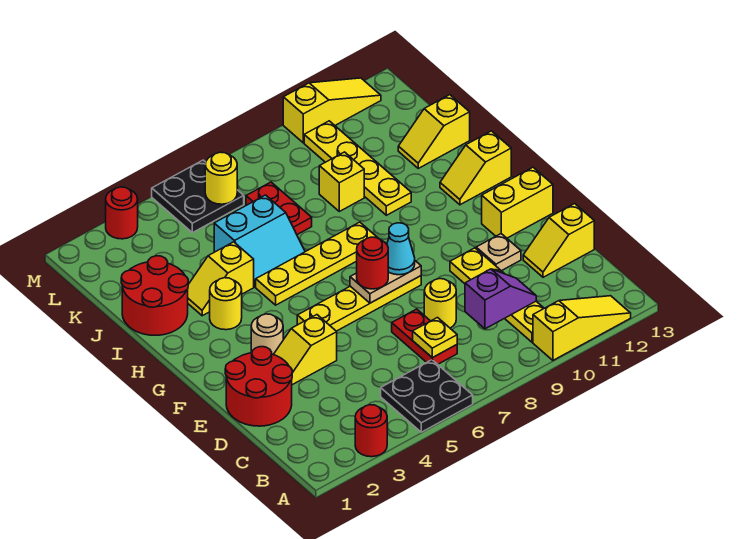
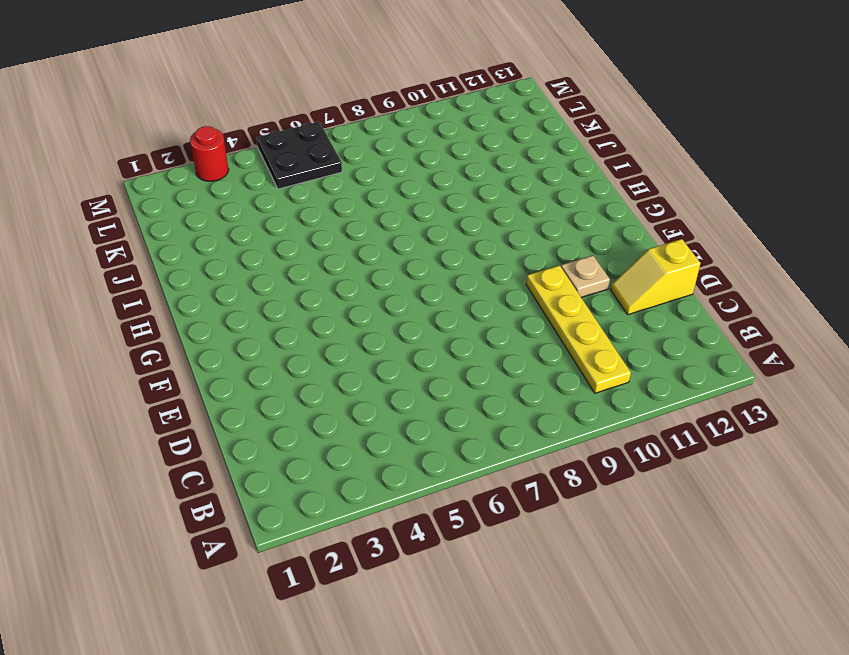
none -> red round brick A3 level 1
none -> black plate A5:B6 level 1
none -> yellow slope A10:A12 level 1 top 10
none -> red plate C7:D7 level 1

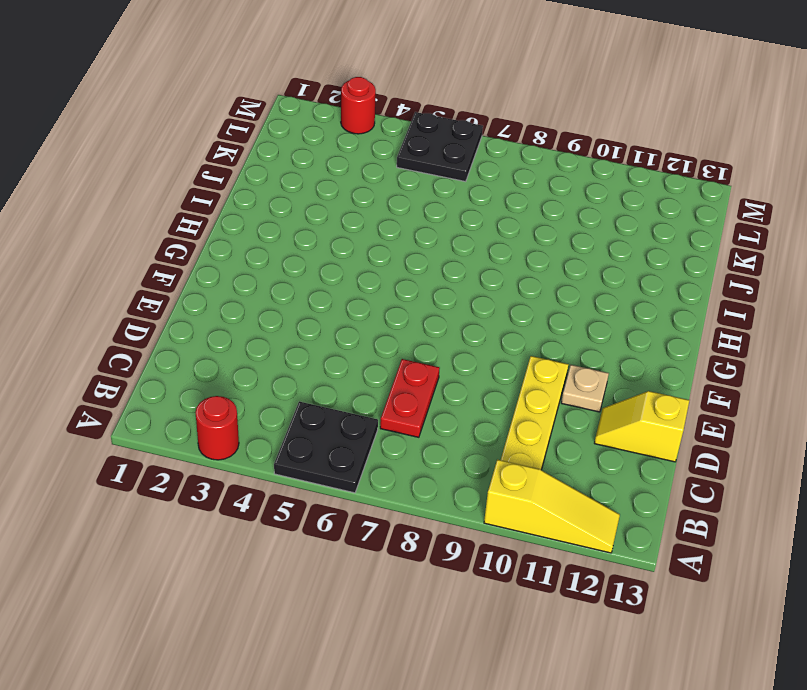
none -> red round brick D1:E2 level 1
none -> yellow round brick D8 level 1
none -> yellow slope E3:E4 level 1 top 4
none -> tan round brick F3 level 1

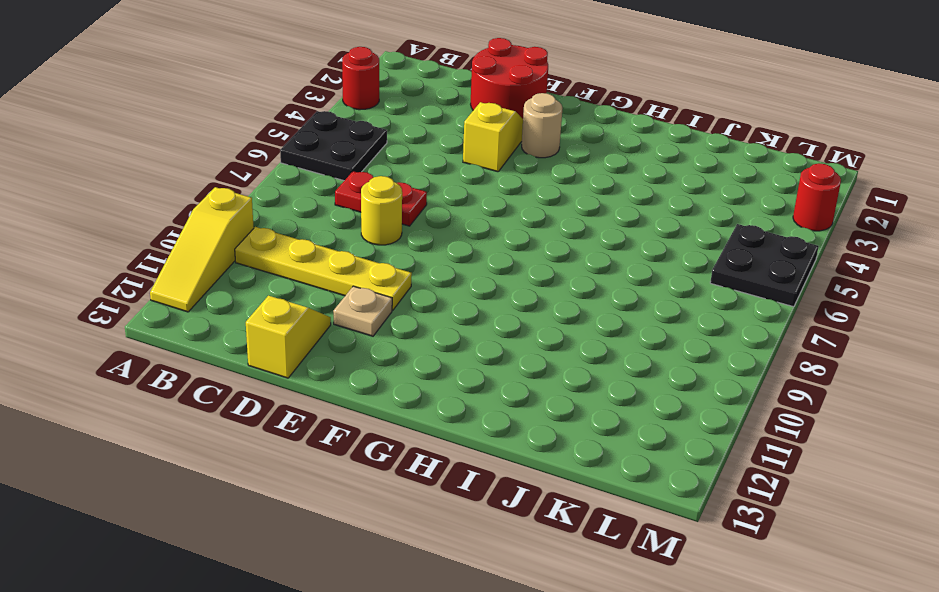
none -> yellow plate F5:F8 level 1
none -> yellow brick F12:F13 level 1
none -> yellow round brick H3 level 1
none -> yellow plate H5:H8 level 1

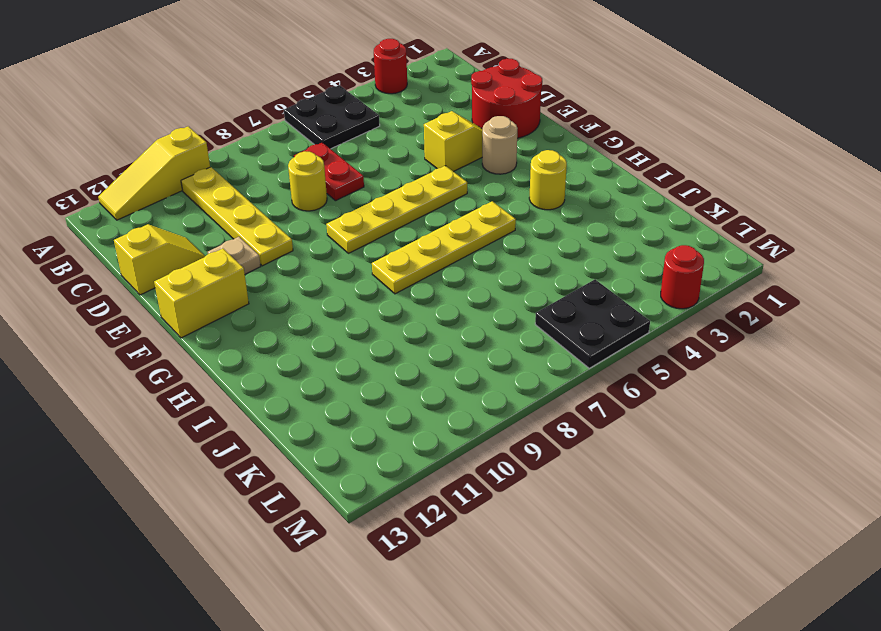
none -> yellow slope H12:H13 level 1 top 13
none -> red round brick I1:J2 level 1
none -> yellow slope I3:I4 level 1 top 4
none -> cyan slope I5:J6 level 1 top J

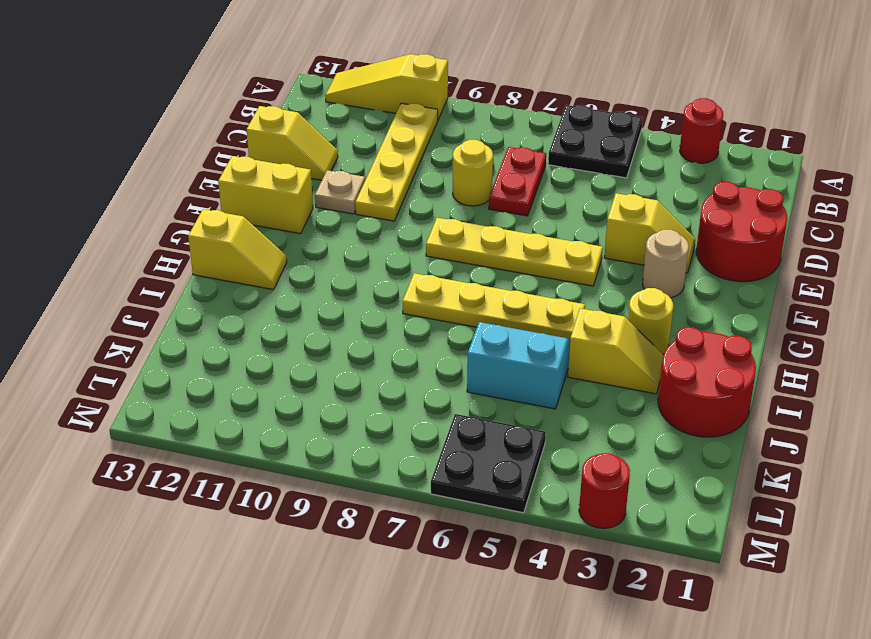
none -> yellow plate I10:L10 level 1
none -> red plate J7:K7 level 1
none -> yellow brick J9 level 1
none -> yellow slope J12:J13 level 1 top 13

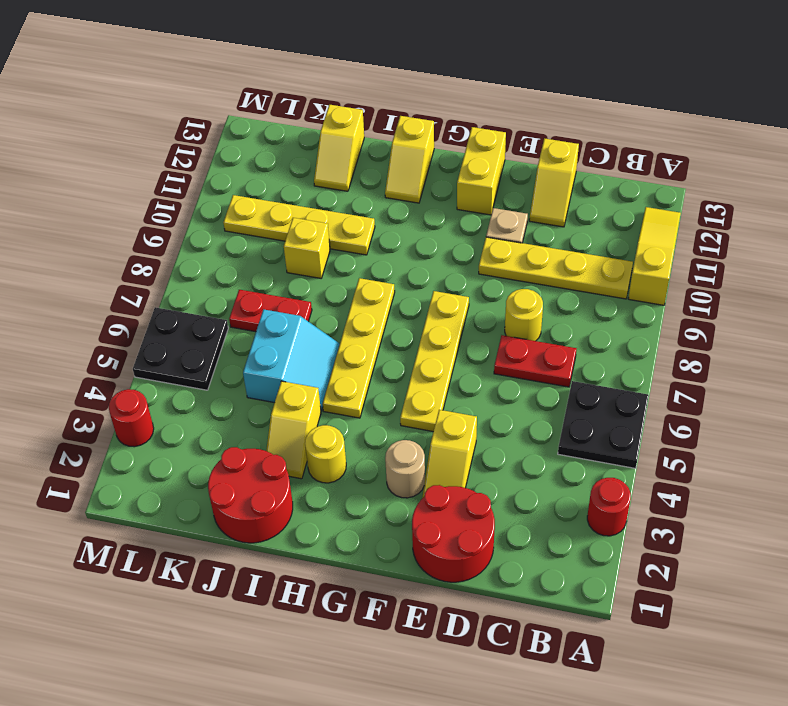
none -> yellow slope M10:M12 level 1 top 10
none -> yellow plate C7 level 2
none -> purple slope C9:C10 level 2 top 9
none -> tan plate F7:F8 level 2

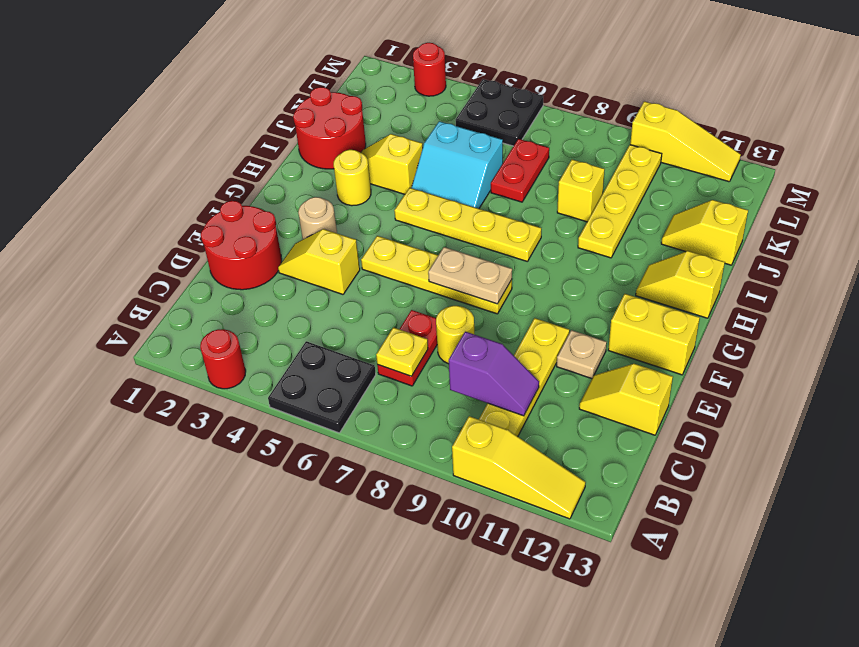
none -> yellow round brick L6 level 2
none -> red round brick F7 level 3
none -> cyan cone F8 level 3

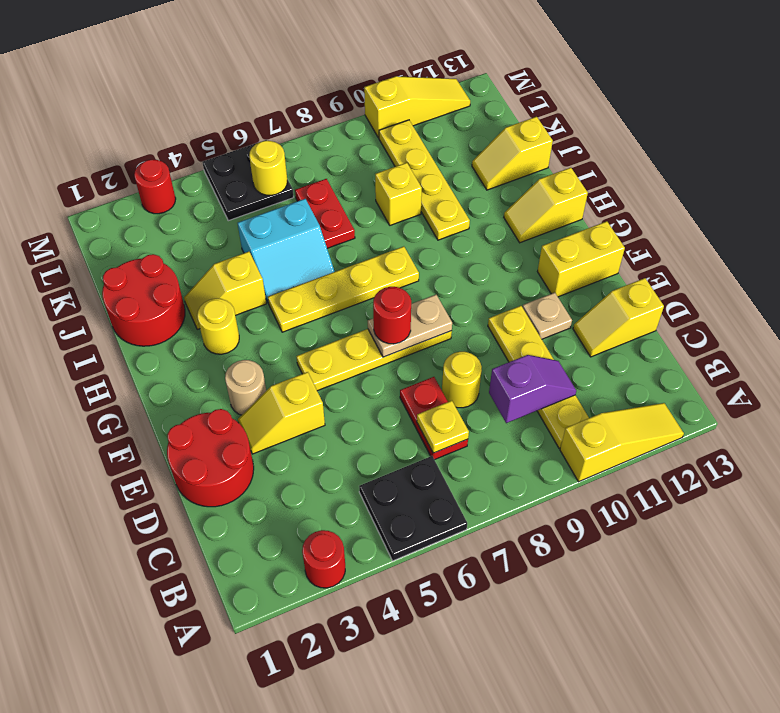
none -> cyan cone F8 level 3

